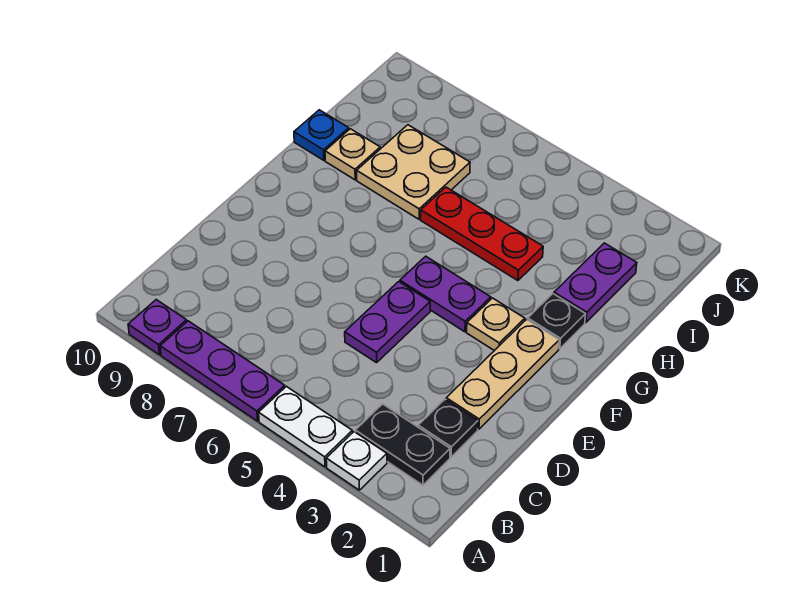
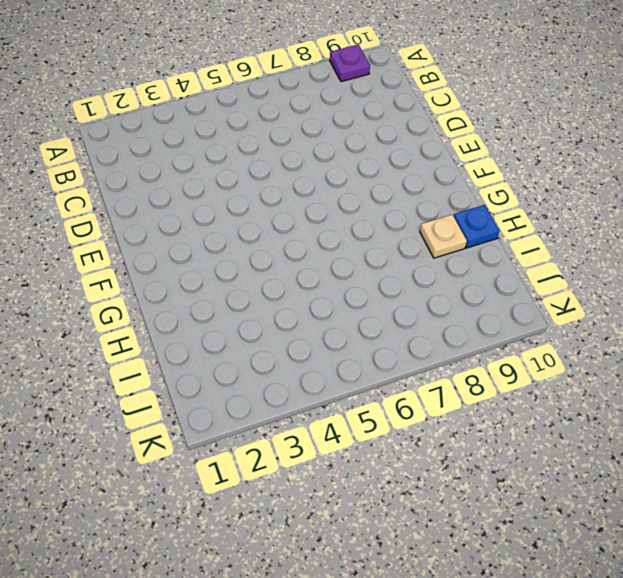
none -> white plate A3 level 1
none -> white plate A4:A5 level 1
none -> purple plate A6:A8 level 1

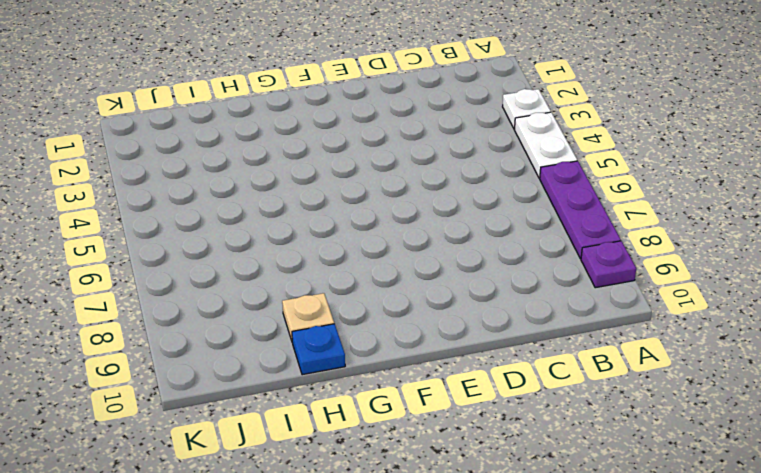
none -> black plate B2:B3 level 1
none -> black plate C2 level 1
none -> tan plate D2:F2 level 1

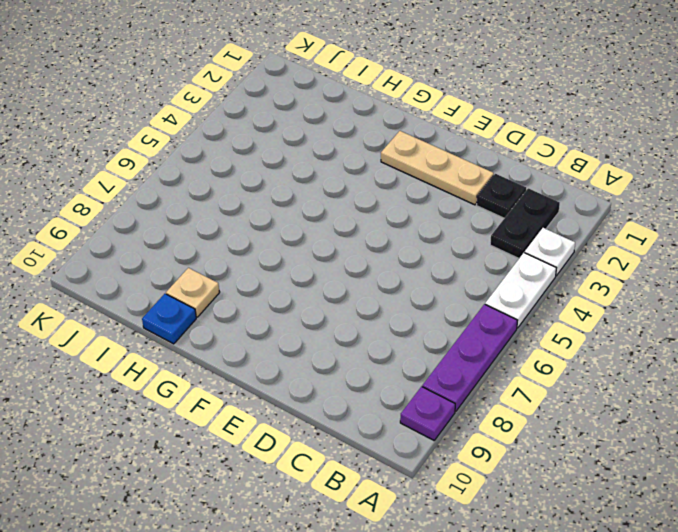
none -> purple plate D5:E5 level 1
none -> tan plate F3 level 1
none -> purple plate F4:F5 level 1

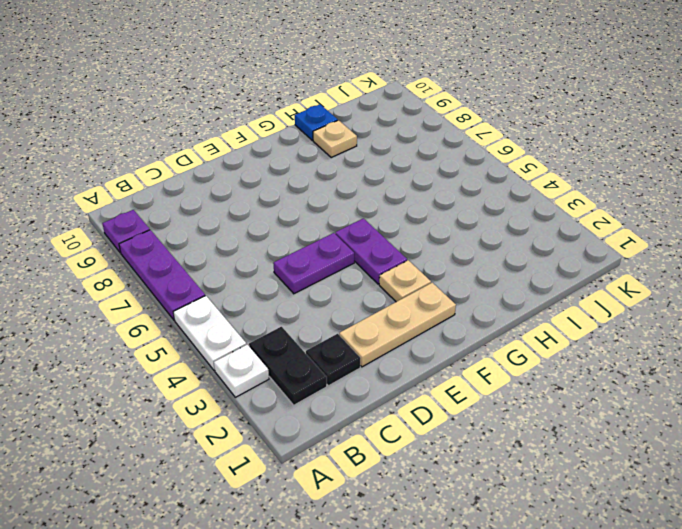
none -> black plate G2 level 1
none -> purple plate H2:I2 level 1
none -> red plate H4:H6 level 1

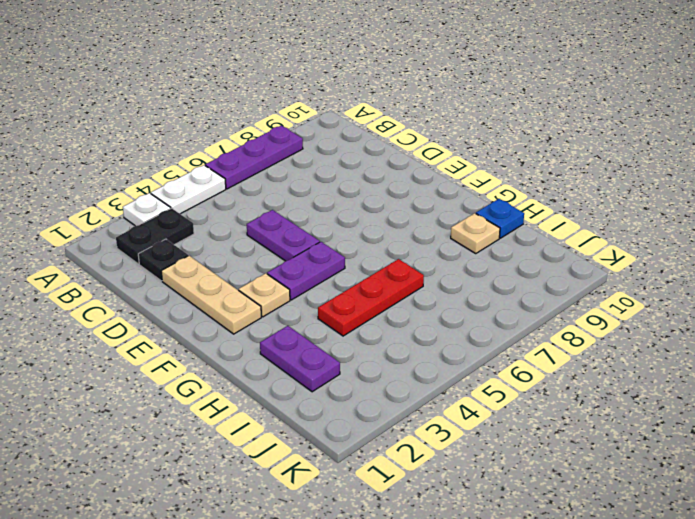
none -> purple plate A9 level 1
none -> black plate G2 level 1
none -> tan plate H7:I8 level 1

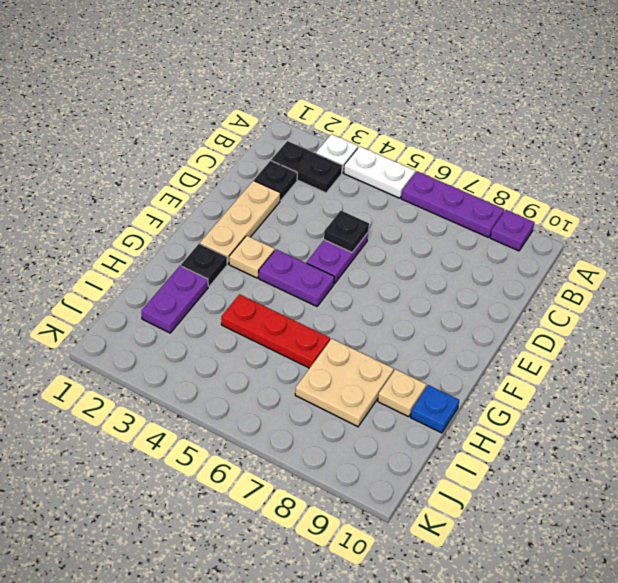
black plate D5 level 2 -> none

